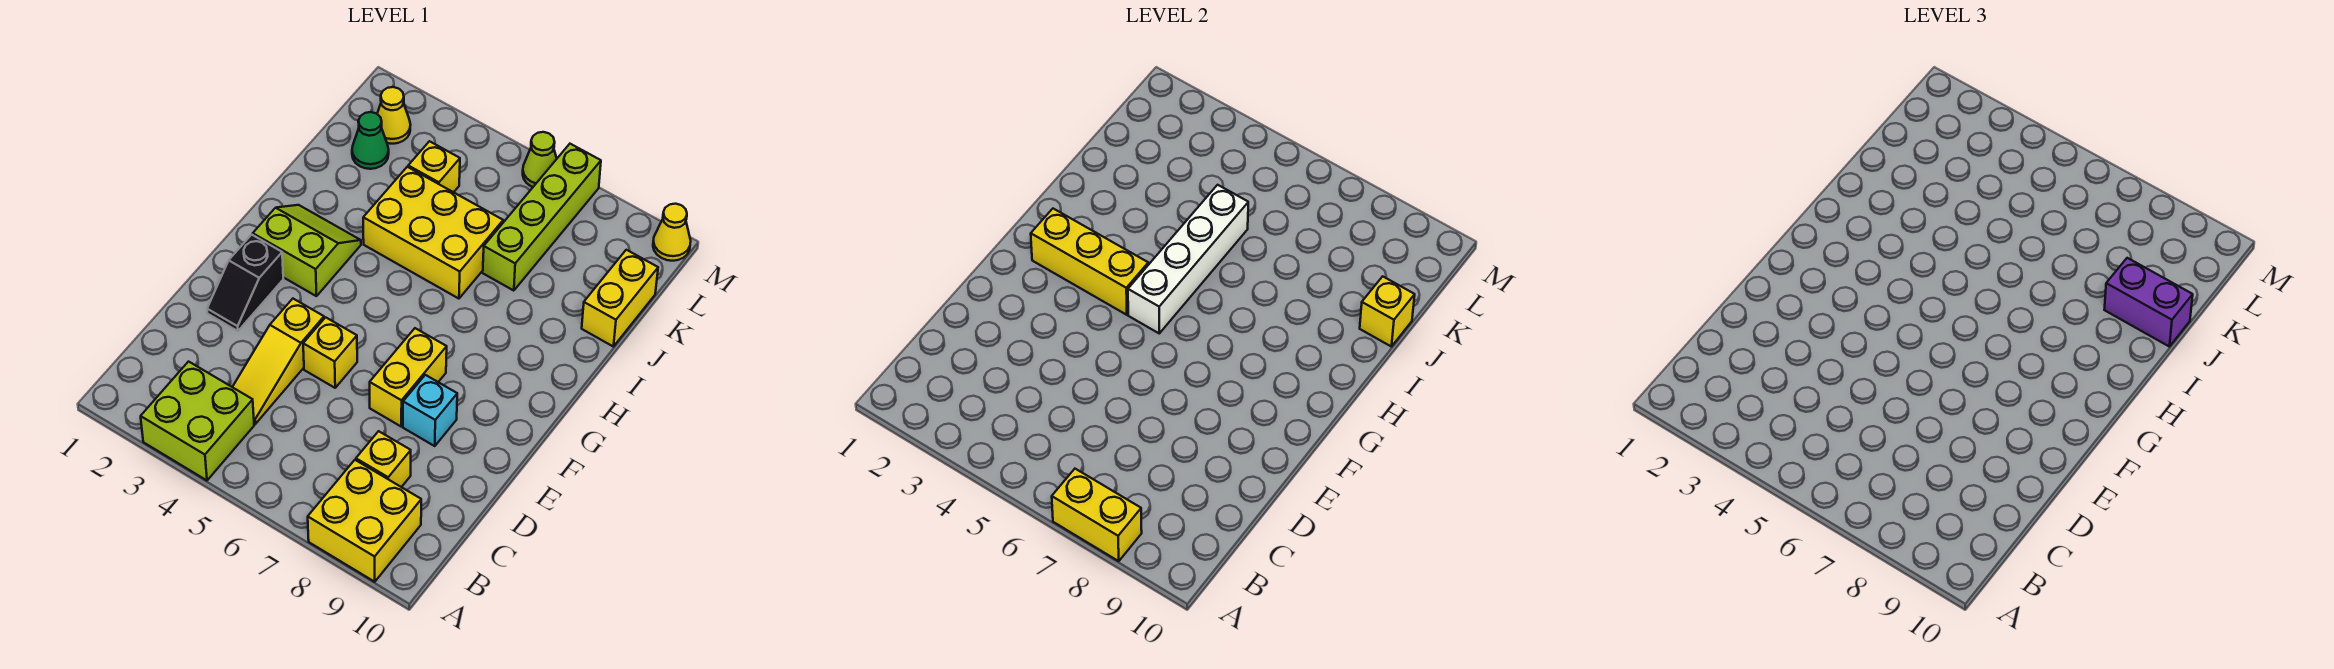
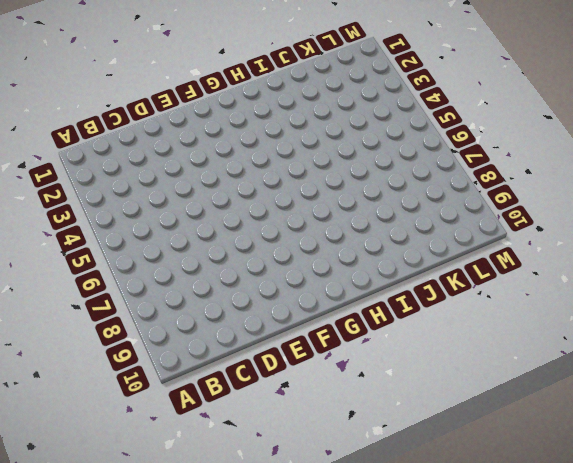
none -> lime brick A3:B4 level 1
none -> yellow brick A8:B9 level 1
none -> yellow slope C4:E4 level 1 top E

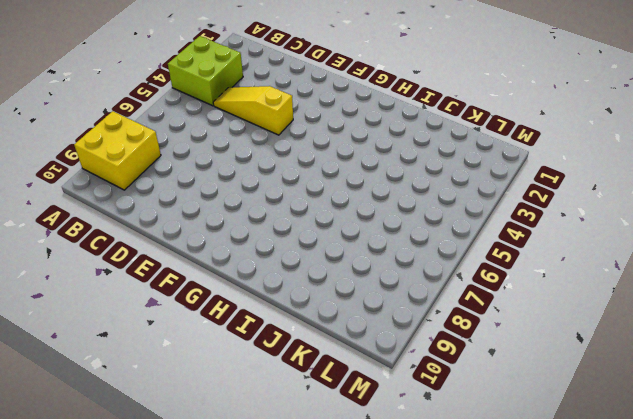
none -> yellow brick C8 level 1
none -> black slope E2:F2 level 1 top F
none -> yellow brick E5 level 1

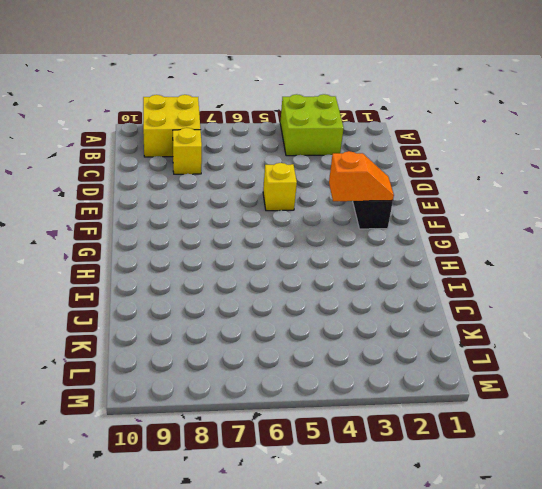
orange slope F2:F3 level 2 top 3 -> none
none -> yellow slope C4:E4 level 1 top E
none -> yellow brick E7:F7 level 1
none -> cyan brick E8 level 1

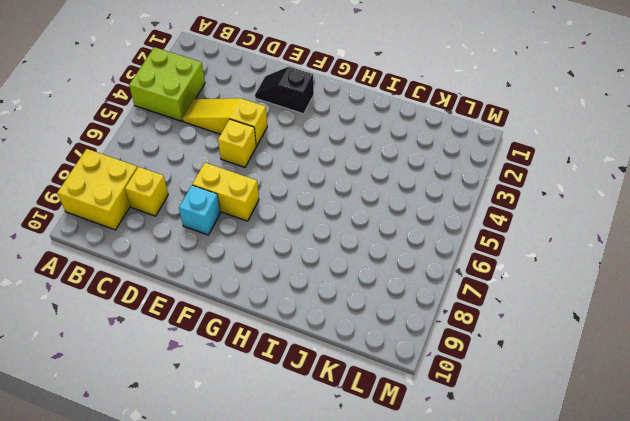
none -> lime slope G2:H3 level 1 top G
none -> yellow brick I4:J6 level 1
none -> lime brick J7:M7 level 1

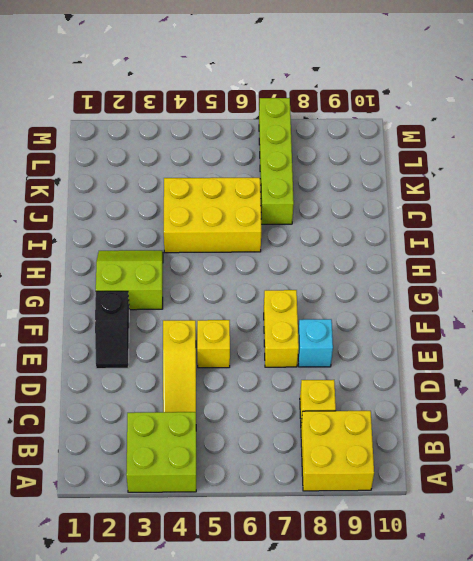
none -> yellow brick J10:K10 level 1
none -> green cone K2 level 1
none -> yellow brick K4 level 1

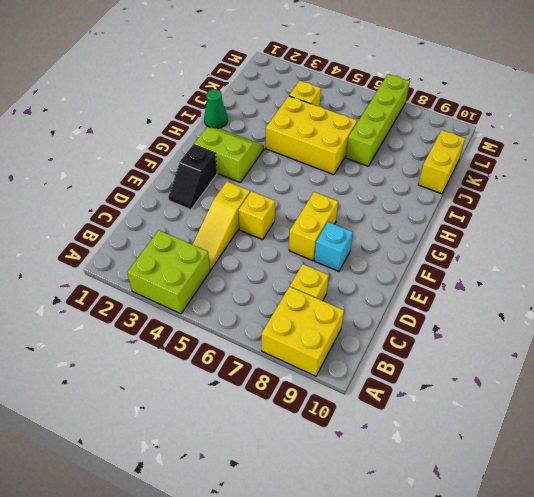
green cone I1 level 1 -> green cone K2 level 1
none -> yellow cone L2 level 1
none -> lime cone M6 level 1
none -> yellow cone M10 level 1

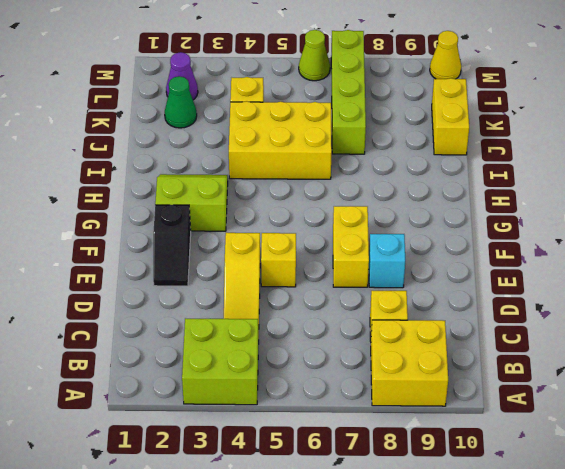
purple cone L2 level 1 -> yellow cone L2 level 1
none -> yellow brick A7:A8 level 2
none -> yellow brick G2:G4 level 2
none -> white brick G5:J5 level 2

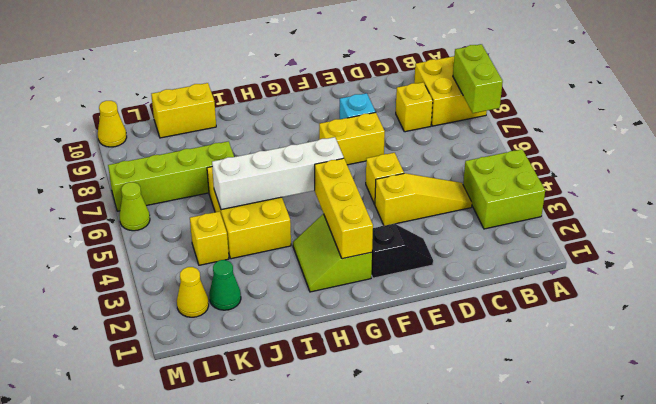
lime brick A7:A8 level 2 -> yellow brick A7:A8 level 2
none -> yellow brick J10 level 2
none -> purple brick J9:J10 level 3

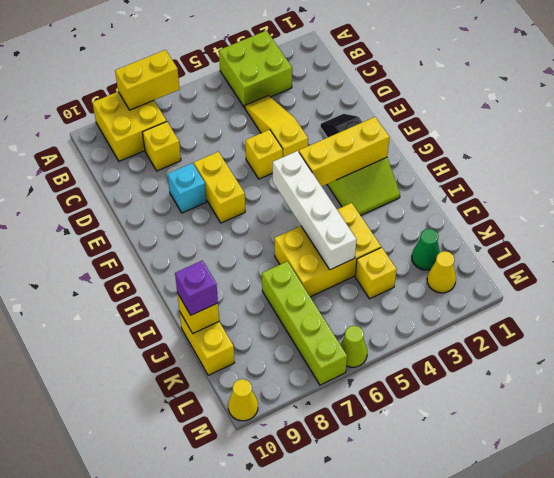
purple brick J10 level 3 -> purple brick J9:J10 level 3

